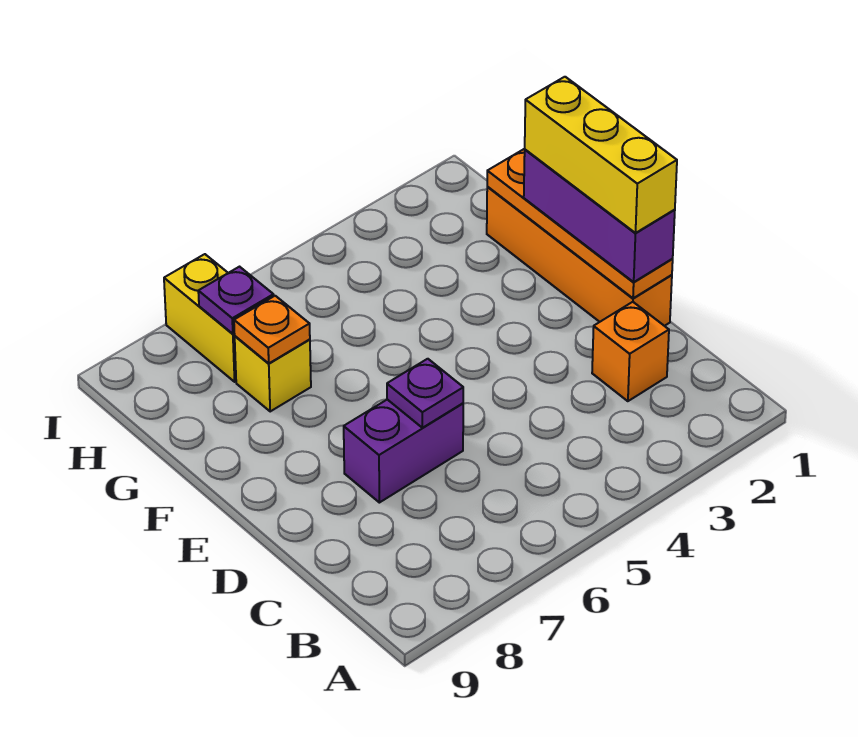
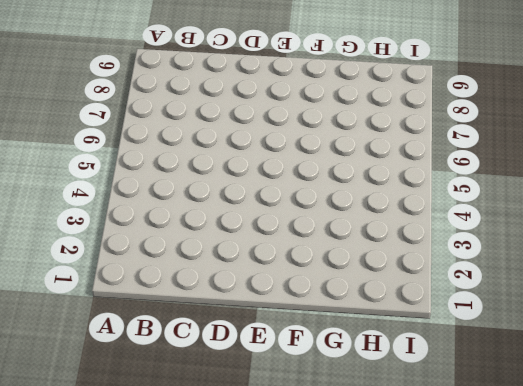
none -> orange brick C2 level 1
none -> orange brick D1:G1 level 1

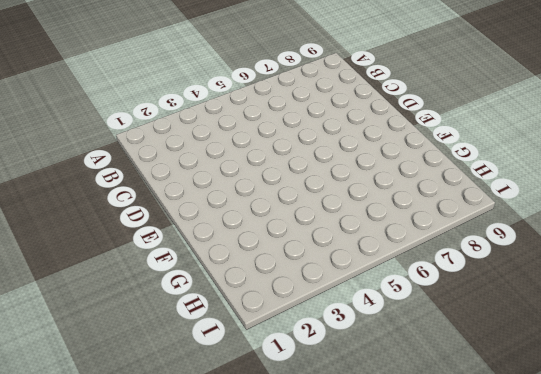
none -> orange brick C2 level 1
none -> orange brick D1:G1 level 1

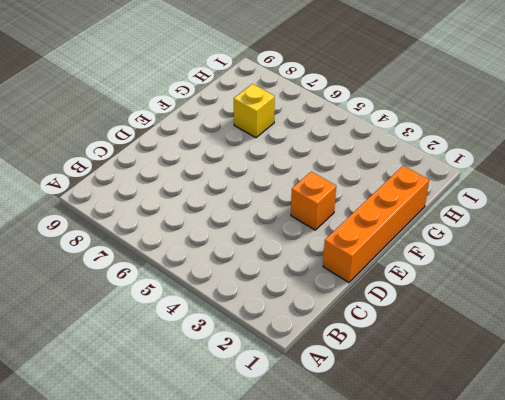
orange brick E3 level 1 -> orange brick C2 level 1
none -> purple brick D6:D7 level 1
none -> yellow brick H7:I7 level 1

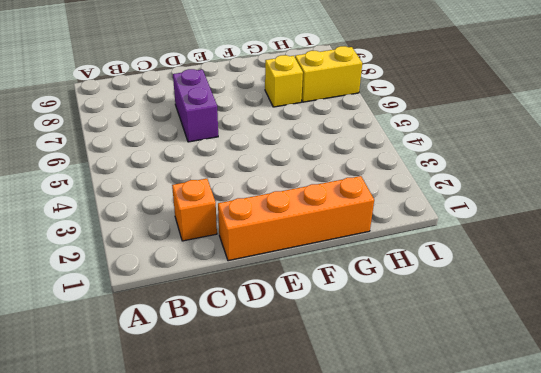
none -> orange plate D1:G1 level 2
none -> purple plate D6 level 2

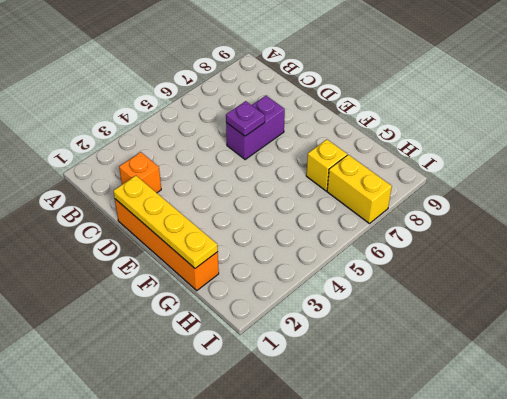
yellow plate D1:G1 level 2 -> orange plate D1:G1 level 2
none -> orange plate G7 level 2
none -> purple plate H7 level 2

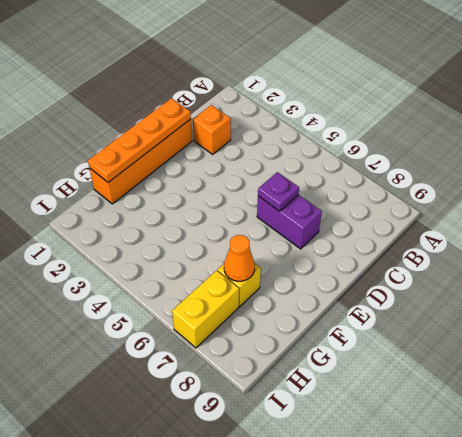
orange cone G7 level 2 -> orange plate G7 level 2
none -> purple plate H7 level 2
none -> purple brick D1:F1 level 3

